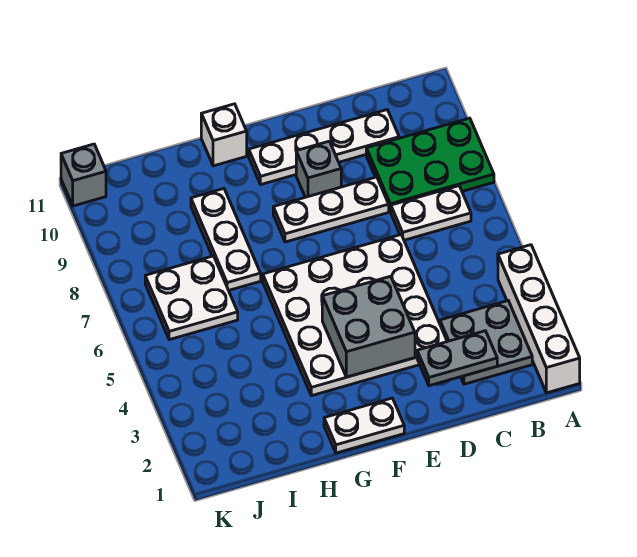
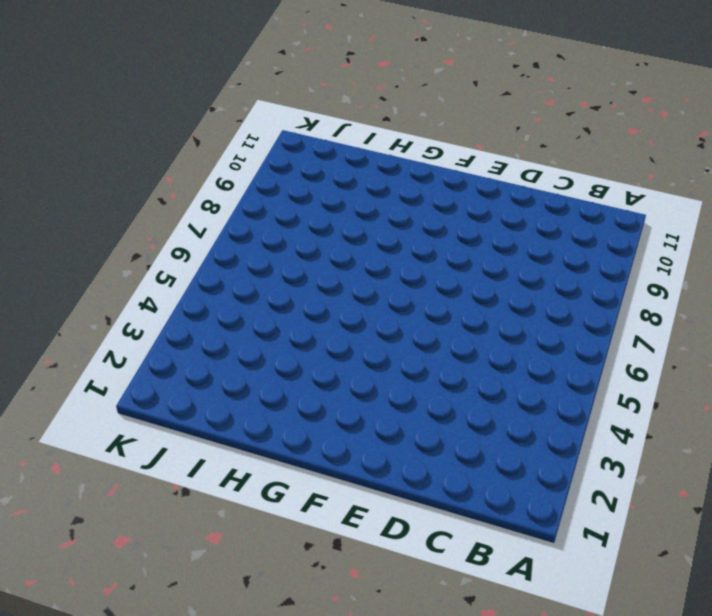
none -> white brick A1:A4 level 1
none -> green plate A8:C9 level 1
none -> grey plate B2:C3 level 1

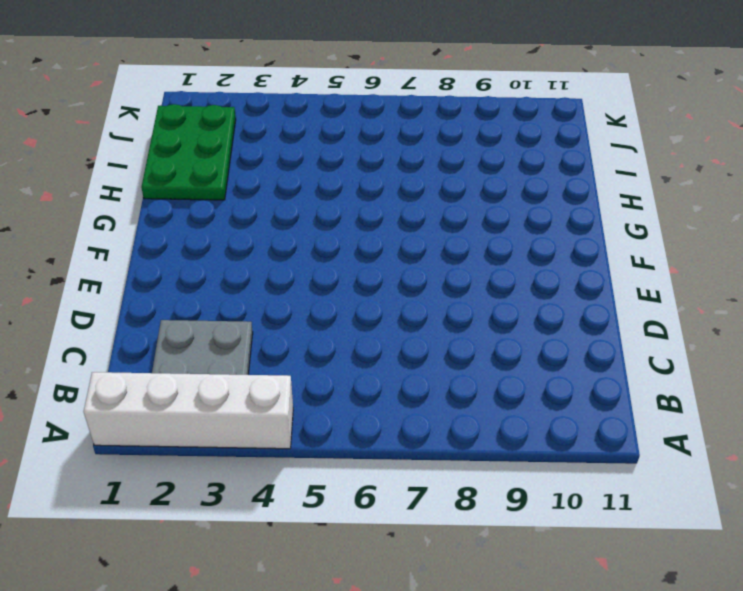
green plate H1:J2 level 1 -> green plate A8:C9 level 1
none -> white plate B7:C7 level 1
none -> white plate C10:F10 level 1
none -> white plate D3:G6 level 1

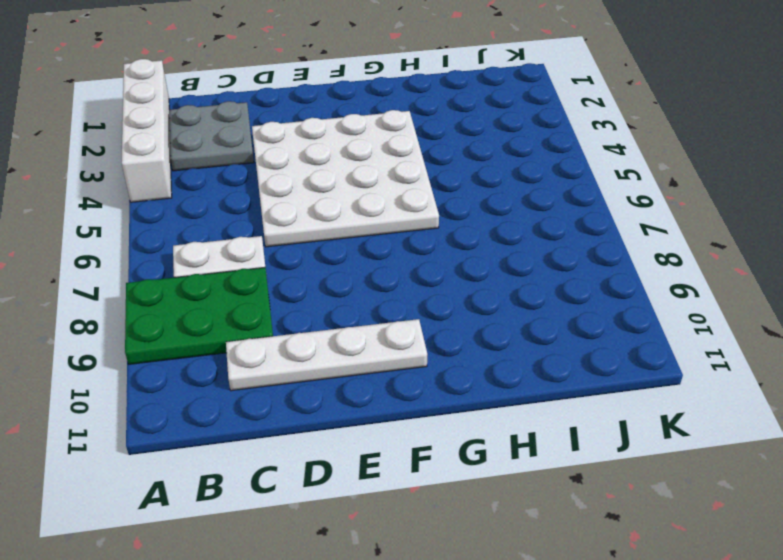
none -> white plate D8:F8 level 1
none -> grey brick E9 level 1
none -> white plate F1:G1 level 1

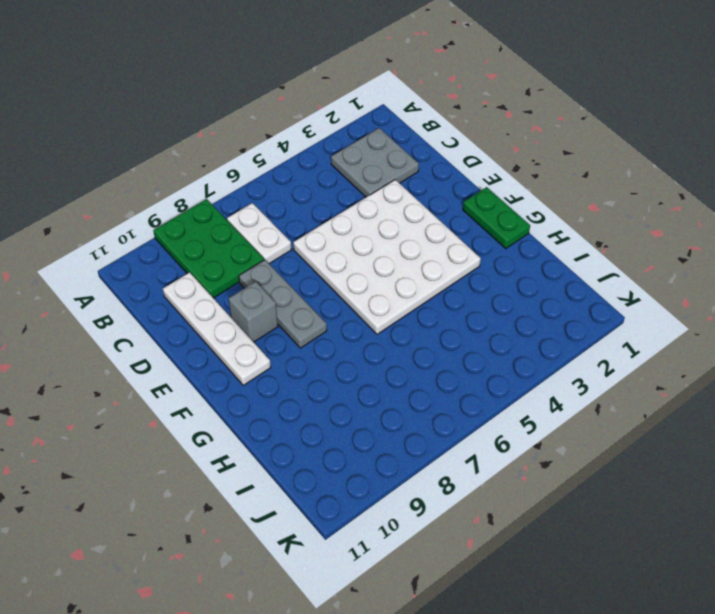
grey plate D8:F8 level 1 -> white plate D8:F8 level 1
green plate F1:G1 level 1 -> white plate F1:G1 level 1
none -> white brick A1:A4 level 1
none -> white brick G11 level 1
none -> white plate H7:H9 level 1

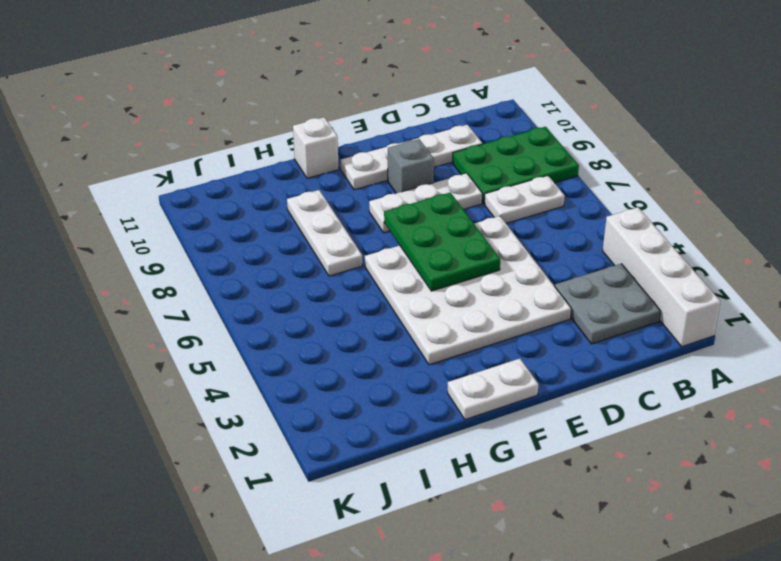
green plate E5:F7 level 2 -> none
none -> white plate I6:J7 level 1
none -> grey brick K11 level 1
none -> grey plate C2:D2 level 2

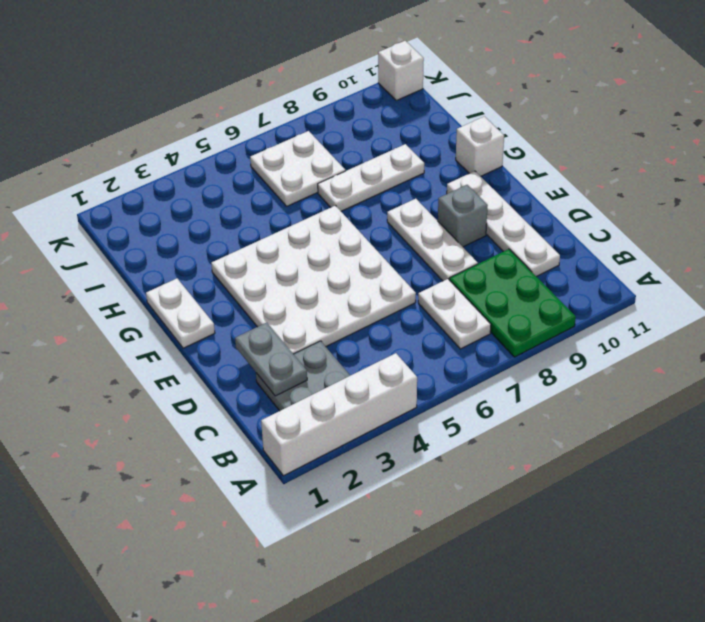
white brick K11 level 1 -> grey brick K11 level 1
none -> grey brick E3:F4 level 2

